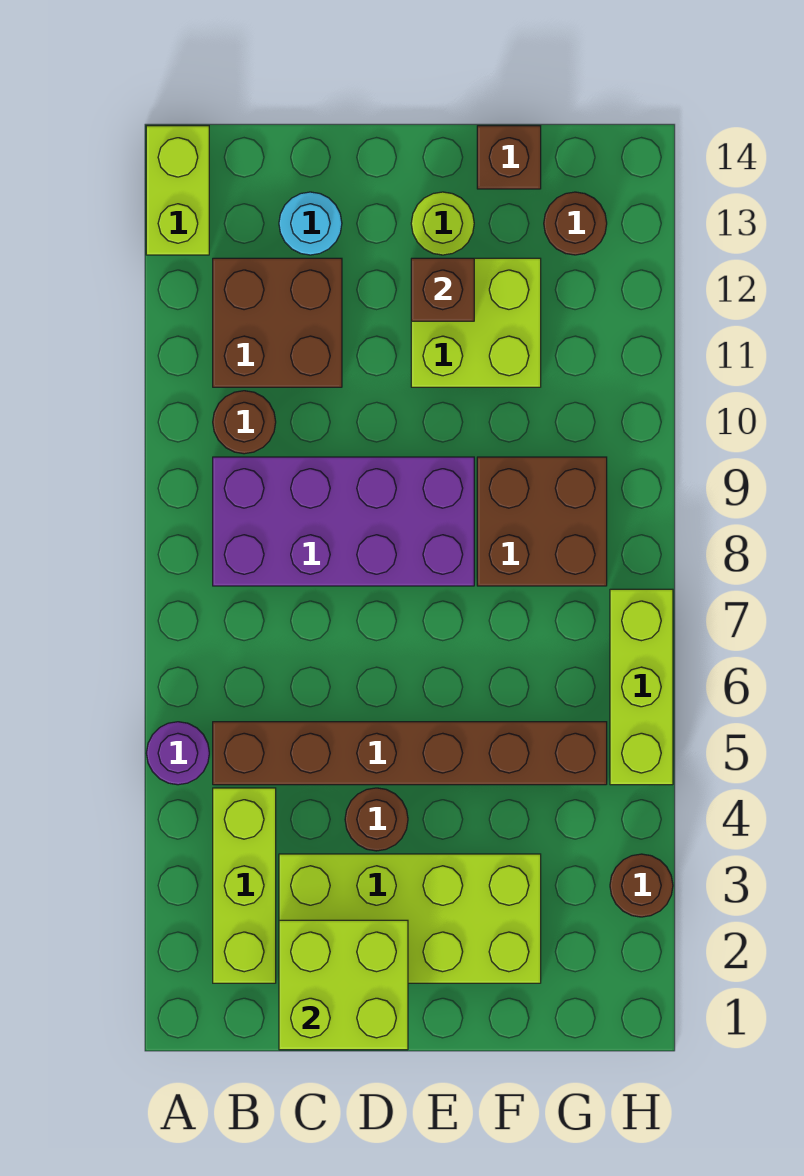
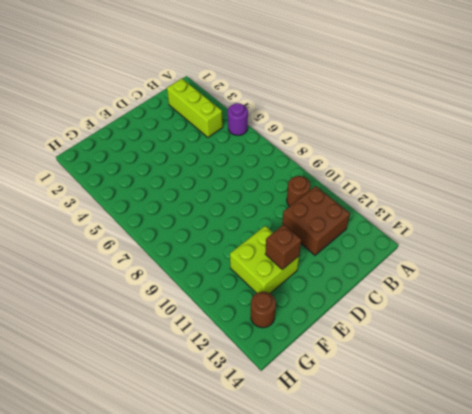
none -> lime brick A13:A14 level 1
none -> brown brick B5:G5 level 1
none -> purple brick B8:E9 level 1

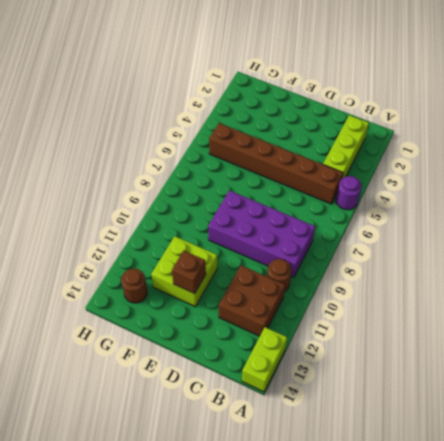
none -> lime brick C2:F3 level 1
none -> cyan round brick C13 level 1
none -> brown round brick D4 level 1

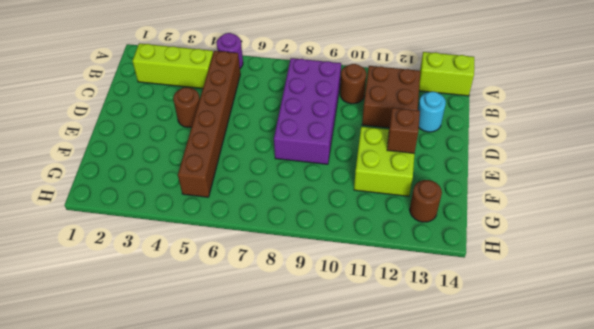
none -> lime brick C2:F3 level 1
none -> lime round brick E13 level 1
none -> brown brick F8:G9 level 1

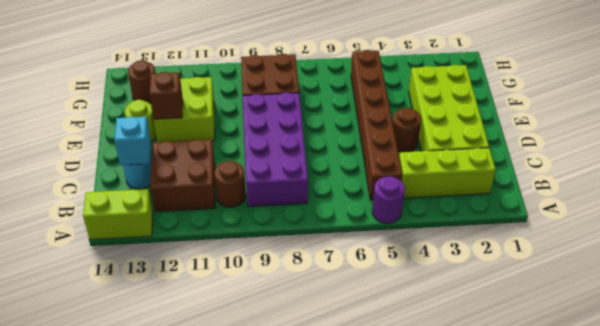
cyan brick C13 level 2 -> none
none -> brown brick F14 level 1
none -> brown round brick H3 level 1
none -> lime brick H5:H7 level 1

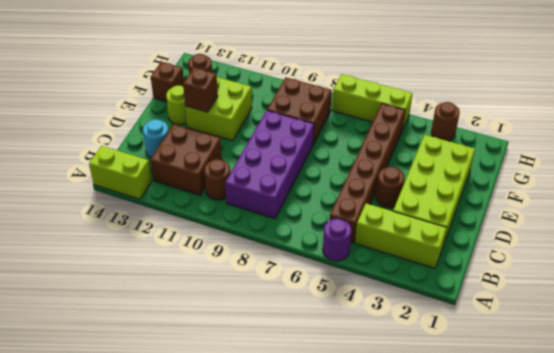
none -> lime brick C1:D2 level 2

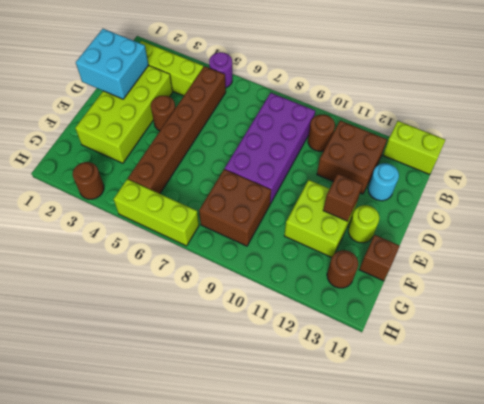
cyan brick C1:D2 level 2 -> lime brick C1:D2 level 2

